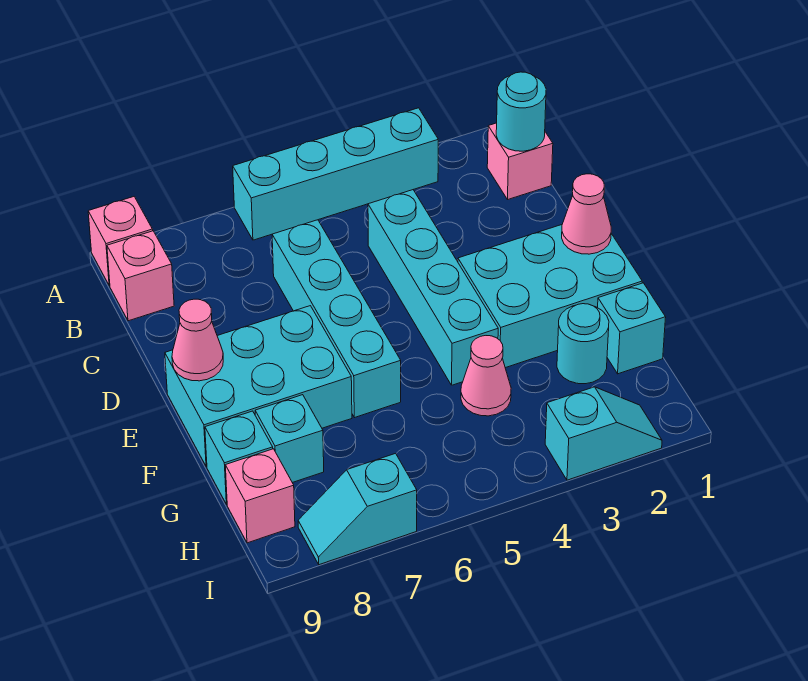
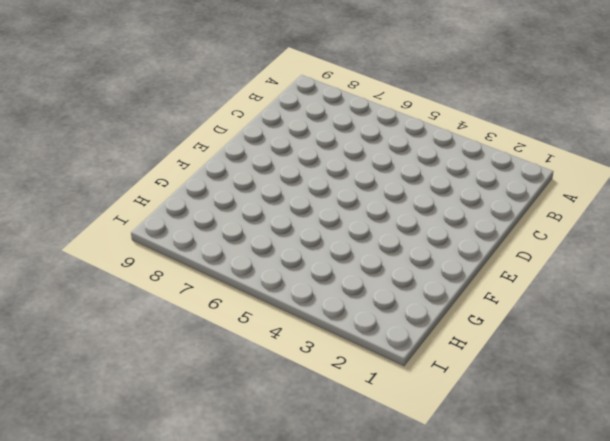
none -> cyan brick A3:A6 level 1
none -> pink brick A9 level 1
none -> pink brick B1 level 1

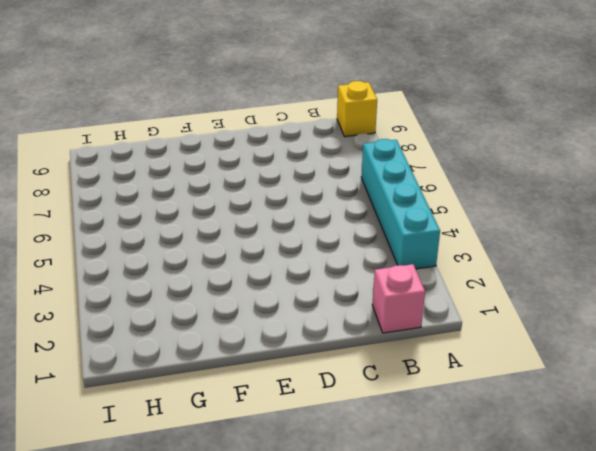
yellow brick A9 level 1 -> pink brick A9 level 1
none -> pink brick B9 level 1
none -> cyan brick C4:F4 level 1
none -> cyan brick C6:F6 level 1

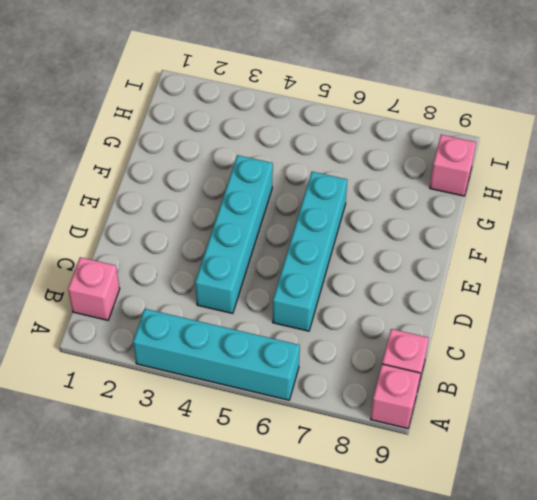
none -> cyan brick E1:F3 level 1
none -> cyan brick E7:F9 level 1
none -> cyan brick G1 level 1

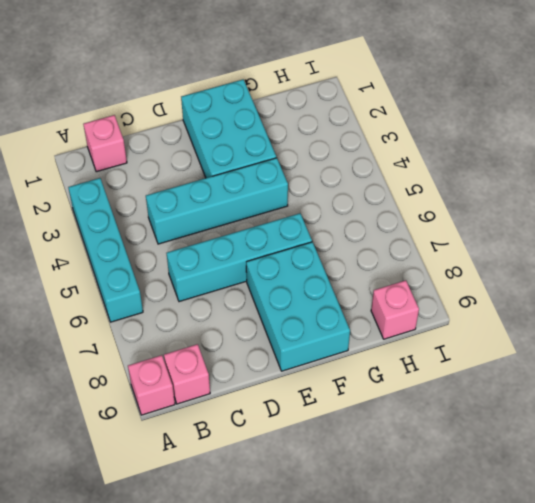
none -> cyan brick G1 level 1
none -> cyan round brick G2 level 1
none -> pink cone G4 level 1

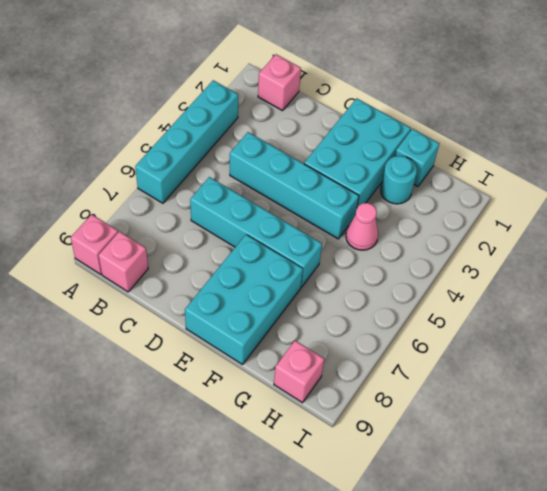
none -> cyan brick G8 level 1
none -> cyan brick G9 level 1
none -> cyan slope I2:I3 level 1 top 3

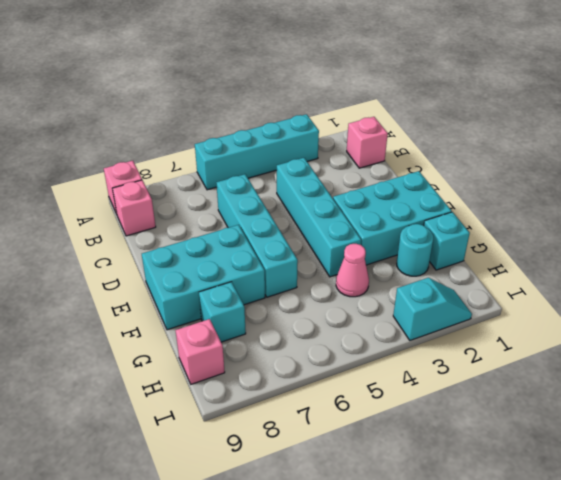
none -> cyan brick G9 level 1
none -> cyan slope I7:I8 level 1 top 7
none -> cyan round brick B1 level 2

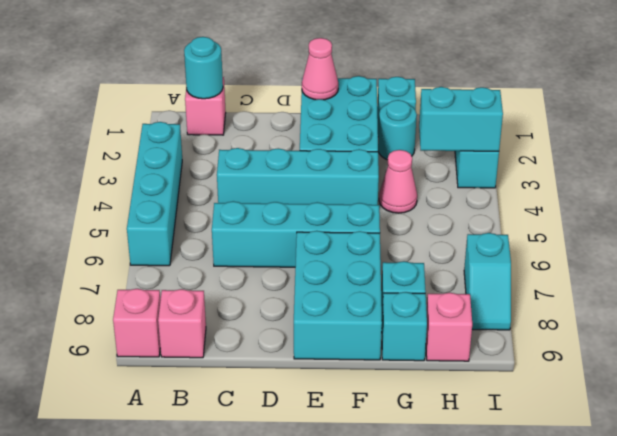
cyan brick H3:I3 level 2 -> none
none -> pink cone E9 level 2

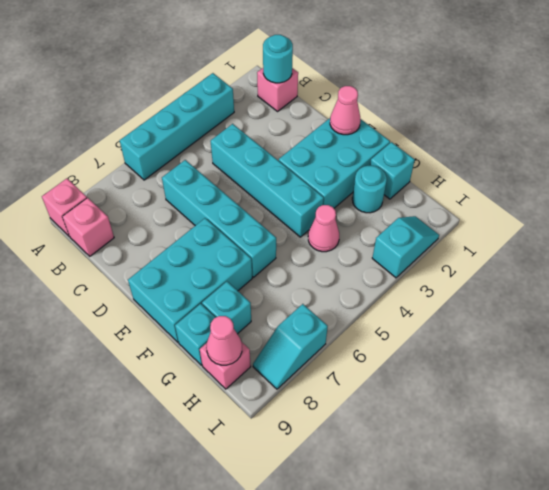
pink cone H9 level 2 -> pink cone E9 level 2

